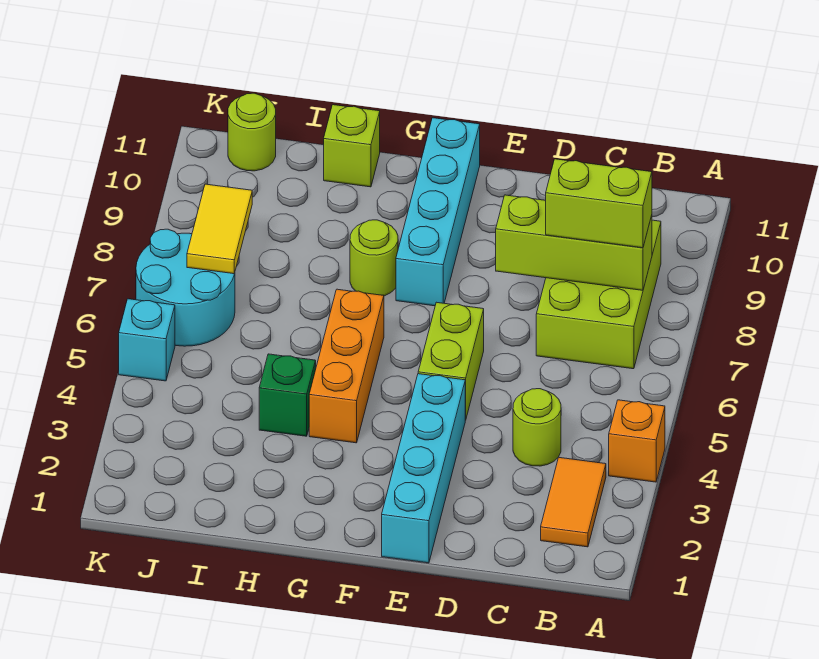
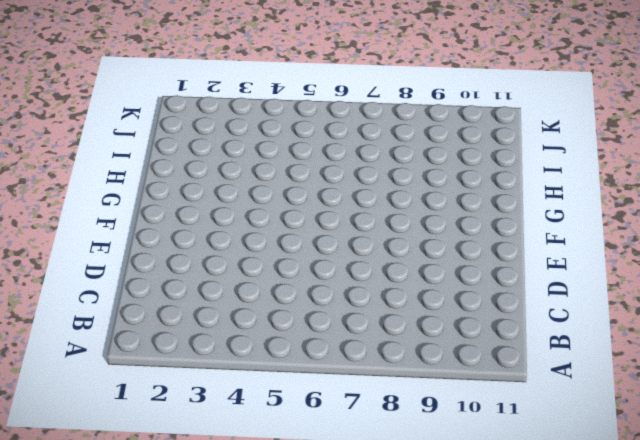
none -> orange brick A4 level 1
none -> orange tile B2:B3 level 1
none -> lime brick B7:C9 level 1

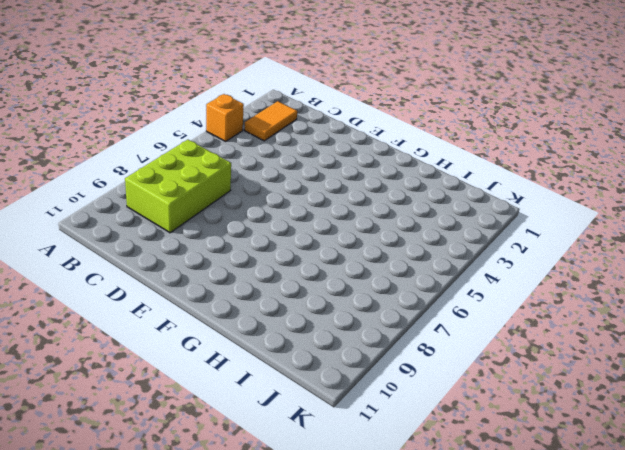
none -> lime round brick C4 level 1
none -> cyan brick E1:E4 level 1
none -> lime brick E5:E6 level 1

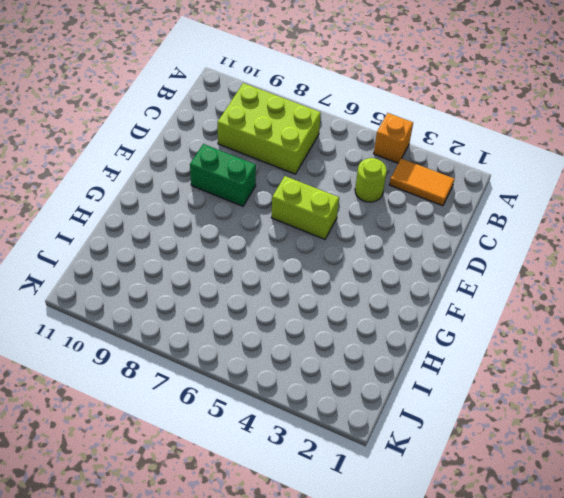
green brick E8:E9 level 1 -> none
none -> cyan brick E1:E4 level 1
none -> cyan brick F8:F11 level 1
none -> orange brick G4:G6 level 1

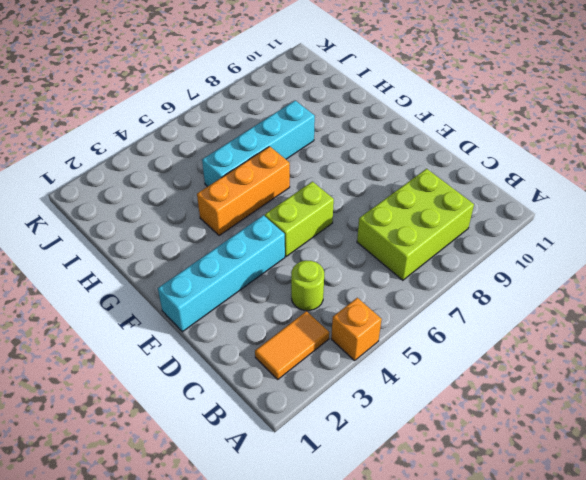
cyan brick H5:H8 level 1 -> cyan brick F8:F11 level 1
none -> lime round brick G8 level 1
none -> green brick H4 level 1
none -> lime brick H11 level 1

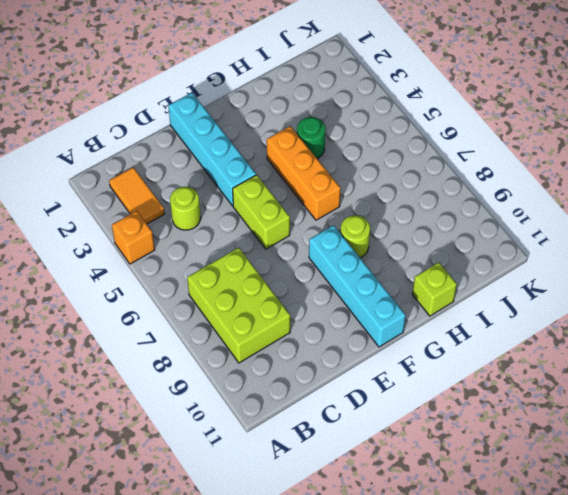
green round brick H4 level 1 -> green brick H4 level 1
none -> cyan round brick J6:K7 level 1
none -> lime round brick J11 level 1
none -> cyan brick K5 level 1

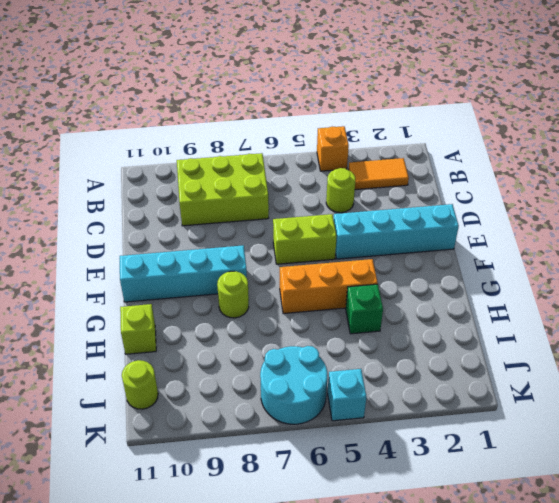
none -> lime brick B8:D8 level 2
none -> yellow tile J7:J8 level 2
none -> lime brick B8:C8 level 3

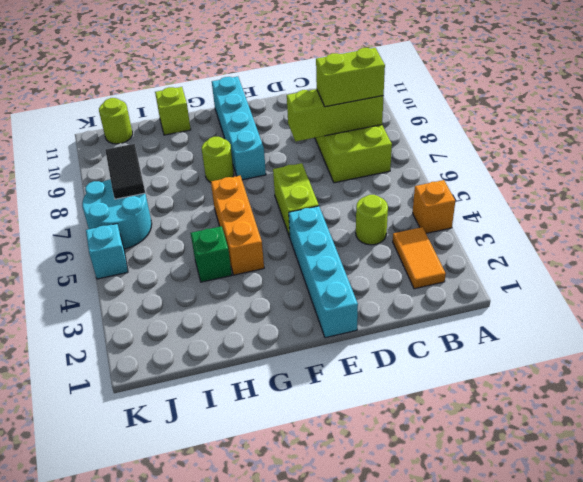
black tile J7:J8 level 2 -> yellow tile J7:J8 level 2

